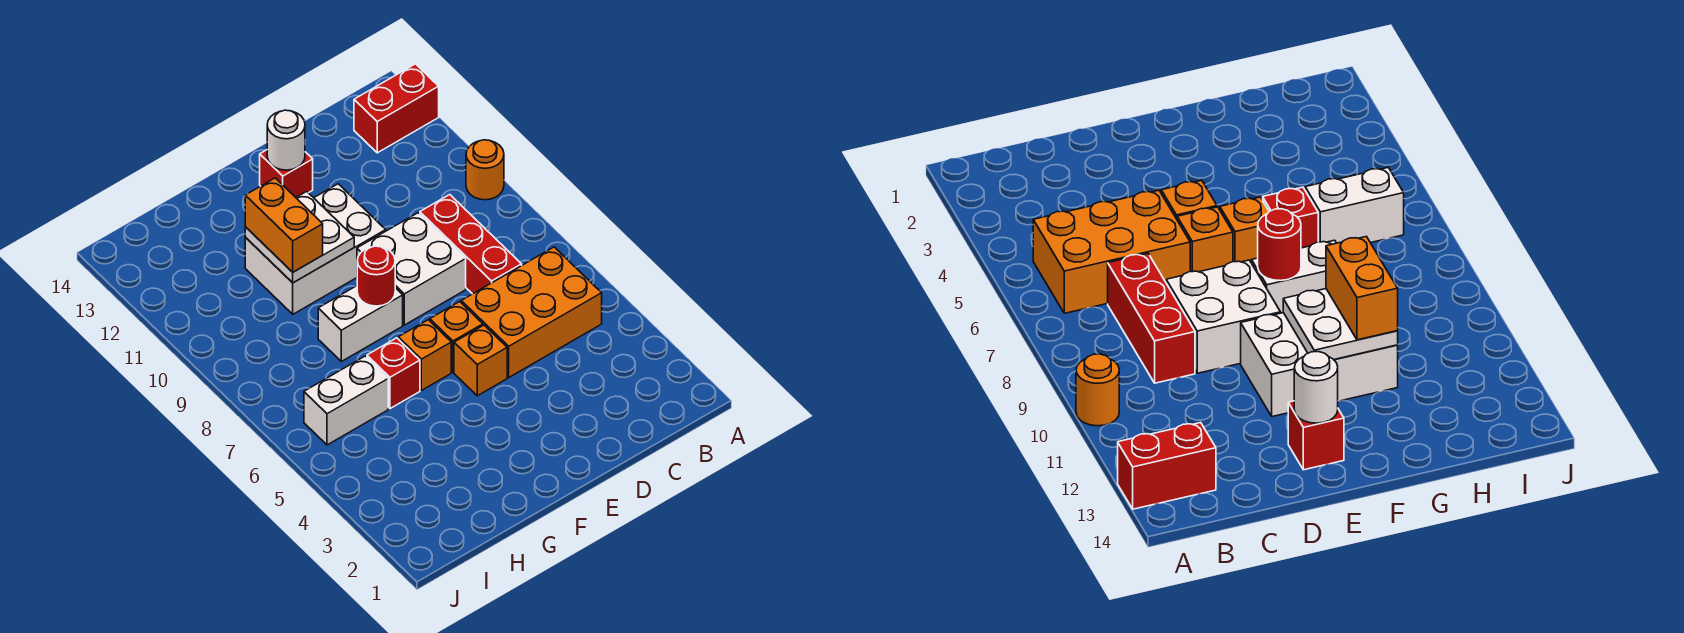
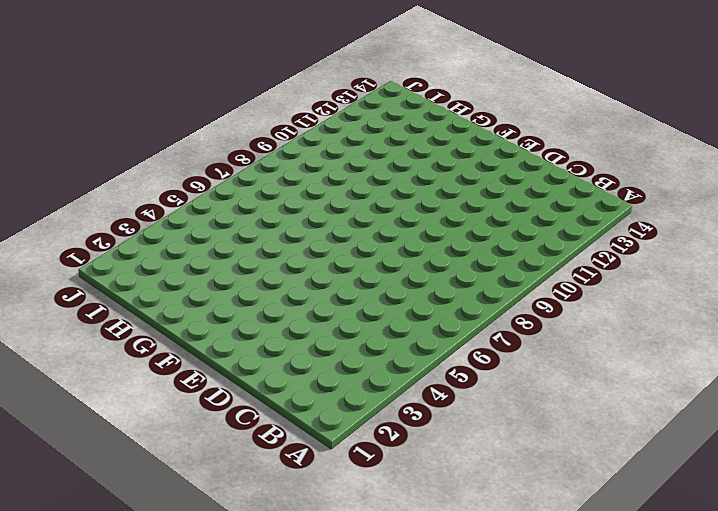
none -> orange round brick A10 level 1
none -> red brick A13:B13 level 1
none -> orange brick B5:D6 level 1

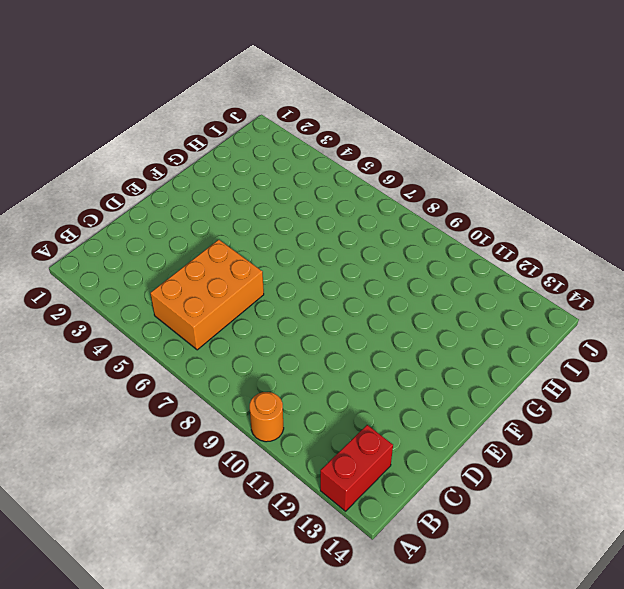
none -> red brick C7:C9 level 1
none -> white brick D8:E9 level 1
none -> orange brick E5 level 1

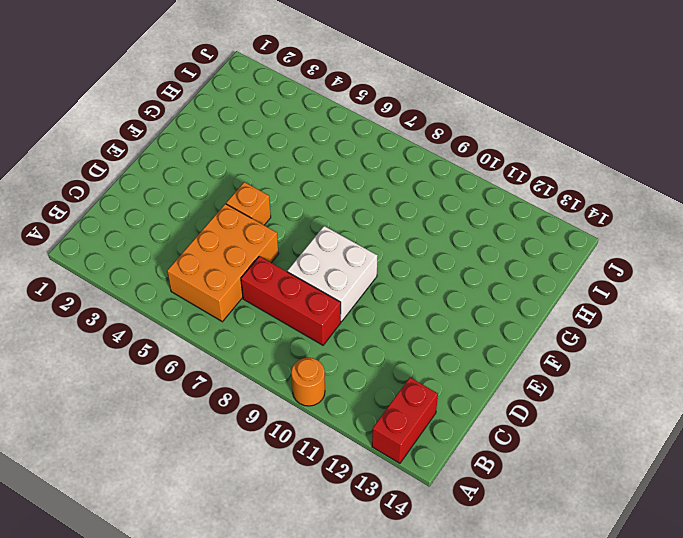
none -> orange brick E6 level 1
none -> white brick E10:G11 level 1
none -> red brick E13 level 1

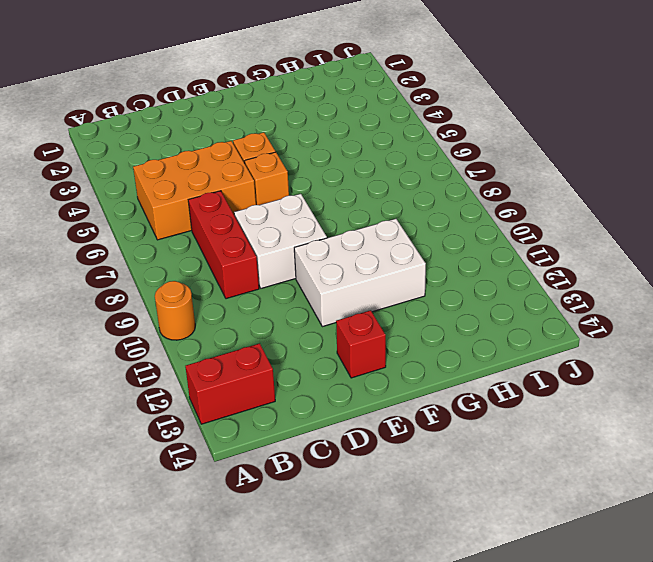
none -> orange brick F6 level 1
none -> white brick F8:G8 level 1
none -> red brick G6 level 1

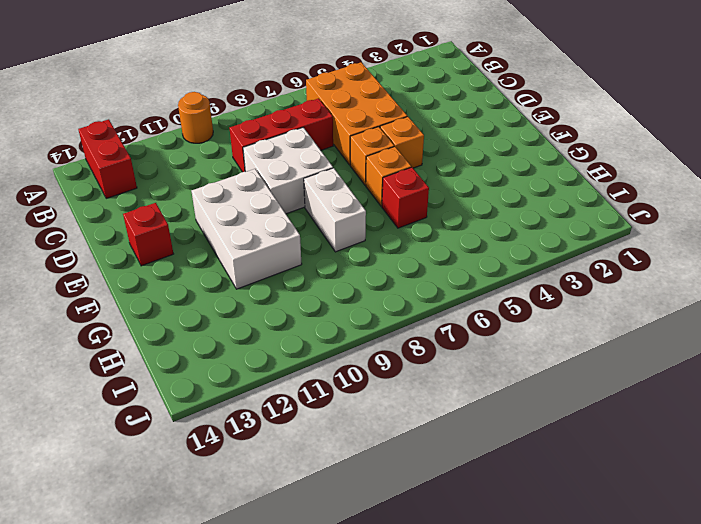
none -> white brick H6:I6 level 1
none -> white round brick E13 level 2
none -> red round brick F8 level 2

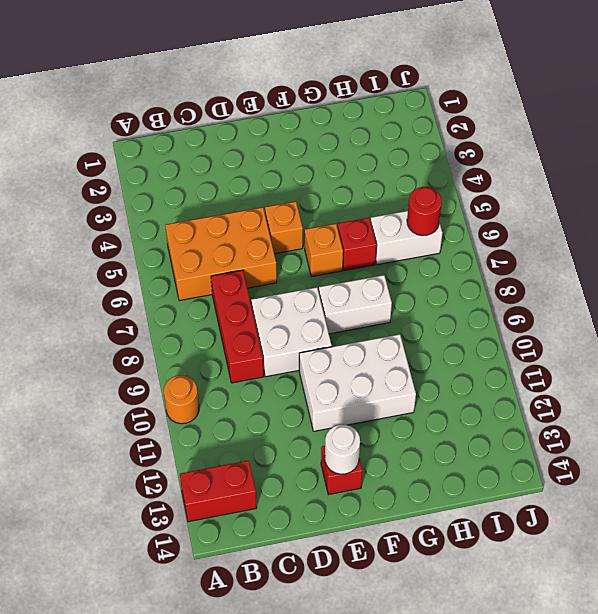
red round brick I6 level 2 -> red round brick F8 level 2
none -> orange brick E6 level 1
none -> white plate F10:G11 level 2
none -> orange brick G10:G11 level 3

